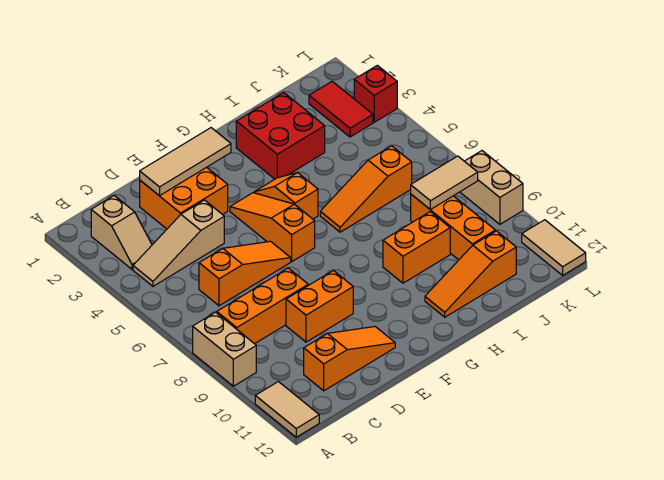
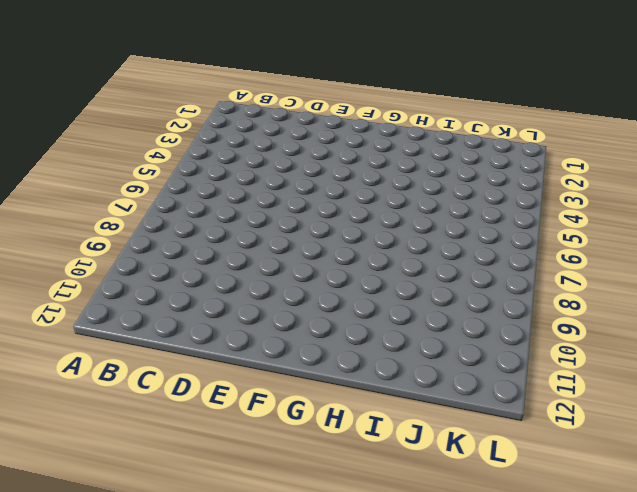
none -> tan brick A8:A9 level 1
none -> tan tile A11:A12 level 1
none -> tan slope B2:B3 level 1 top 2

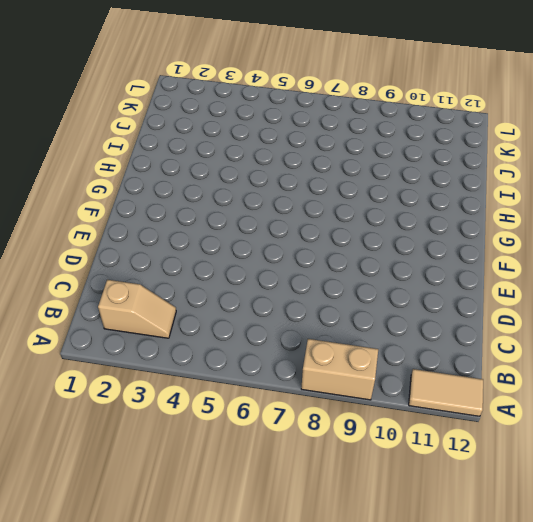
none -> tan slope B4:D4 level 1 top D
none -> orange brick B8:D8 level 1
none -> orange slope C6:E6 level 1 top C

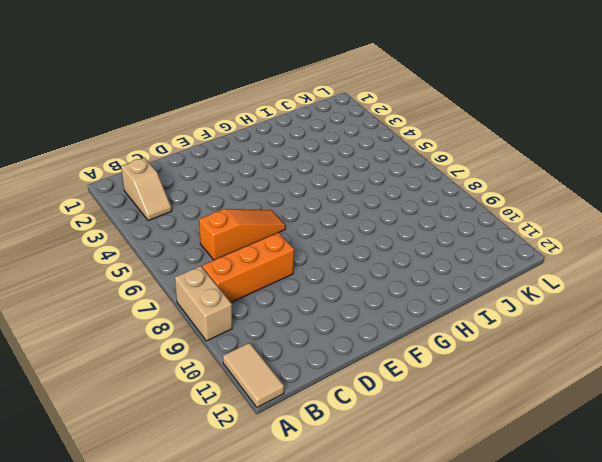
none -> tan slope B4:D4 level 1 top D
none -> orange slope C11:E11 level 1 top C
none -> orange brick D2:E3 level 1

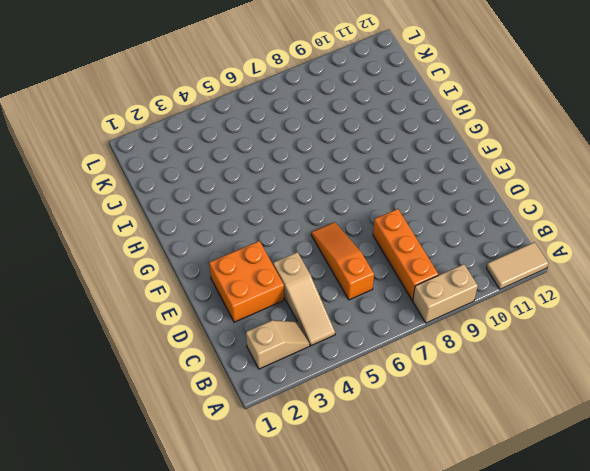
none -> orange slope C11:E11 level 1 top C
none -> orange brick D9:E9 level 1
none -> orange slope F4:F6 level 1 top 6

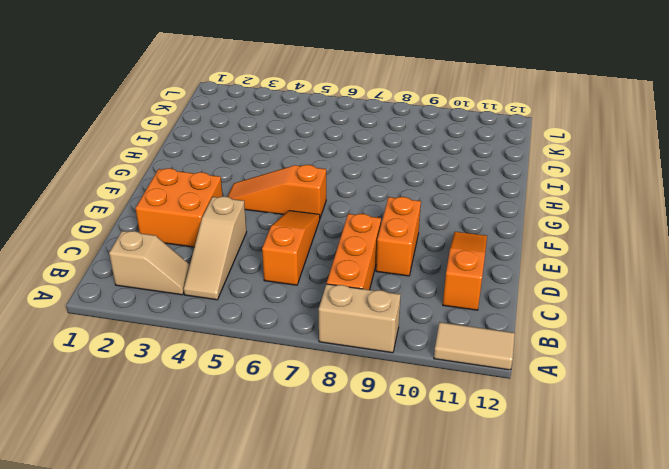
none -> orange slope G4:G5 level 1 top 5
none -> red brick H2:I3 level 1
none -> orange slope H6:J6 level 1 top J

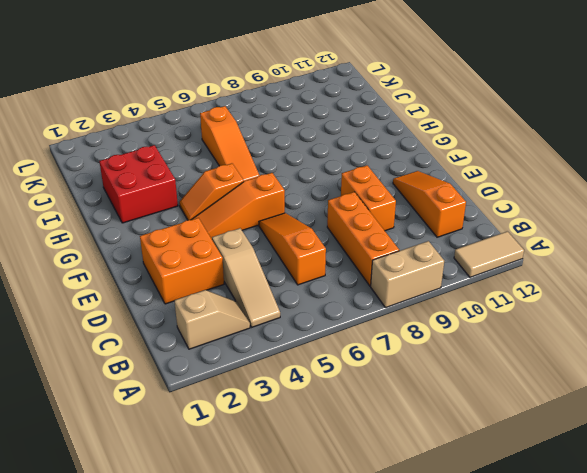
none -> orange brick H9:I9 level 1
none -> orange slope H11:J11 level 1 top J
none -> orange brick J8:J10 level 1

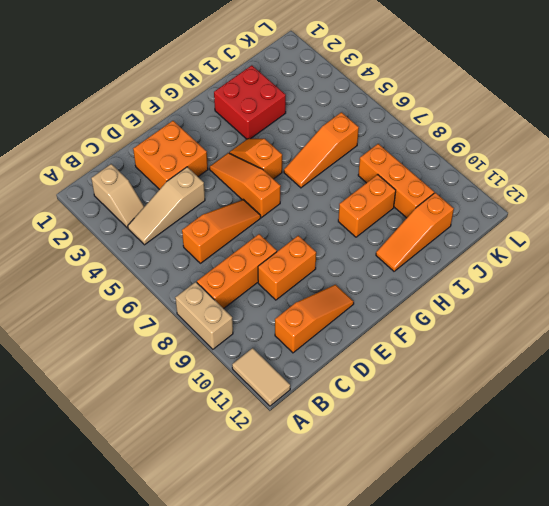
none -> red tile K2:K3 level 1
none -> red brick L3 level 1
none -> tan brick L8:L9 level 1

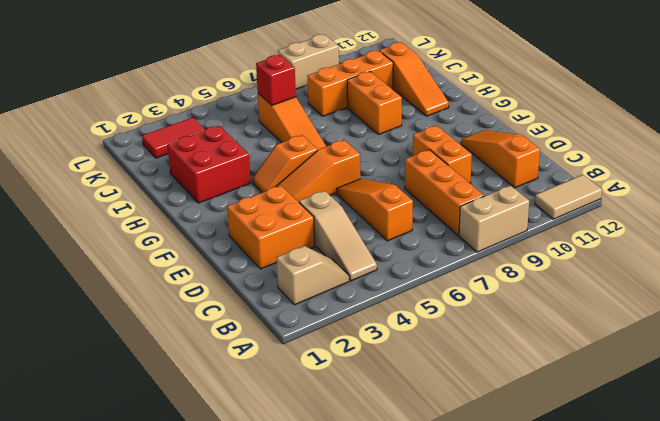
red brick J6 level 2 -> red brick L3 level 1
none -> tan tile L11:L12 level 1
none -> tan tile D2:F2 level 2
none -> tan tile J8:K8 level 2

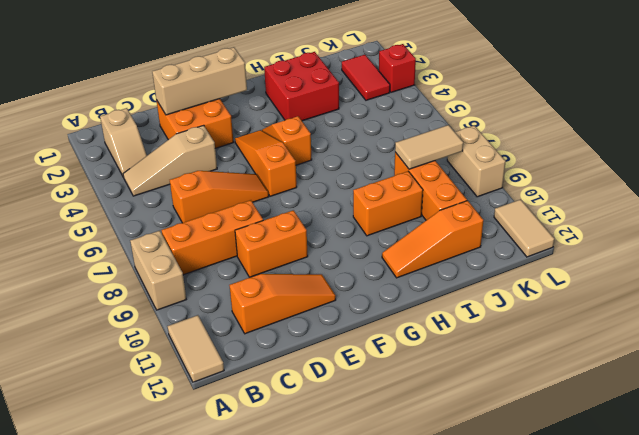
tan brick D2:F2 level 2 -> tan tile D2:F2 level 2
none -> orange slope H6:J6 level 1 top J

